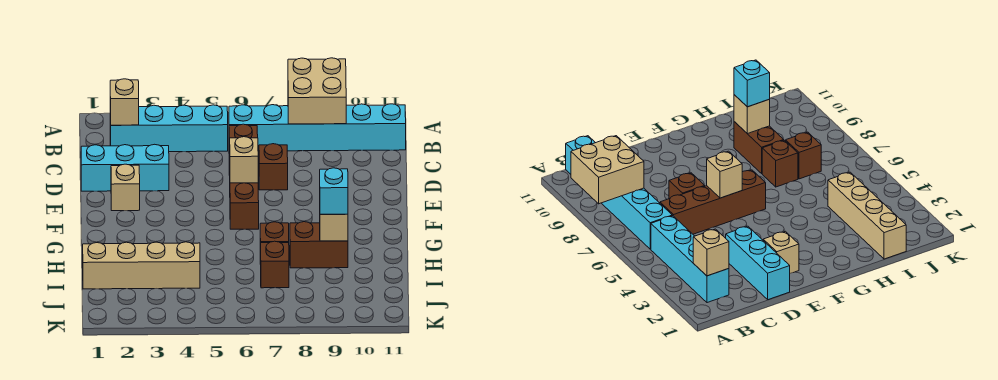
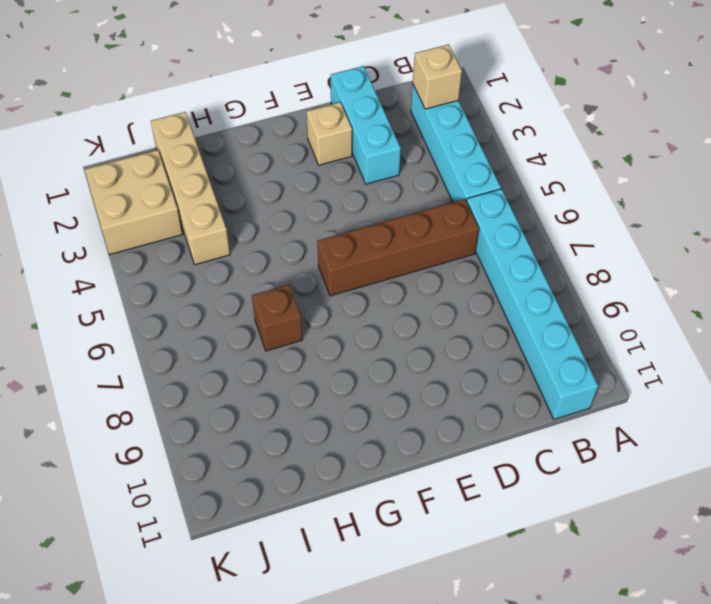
tan brick J2:K3 level 1 -> tan brick A8:B9 level 2
none -> brown brick D7 level 1
none -> brown brick H8:H9 level 1
none -> brown brick I7 level 1

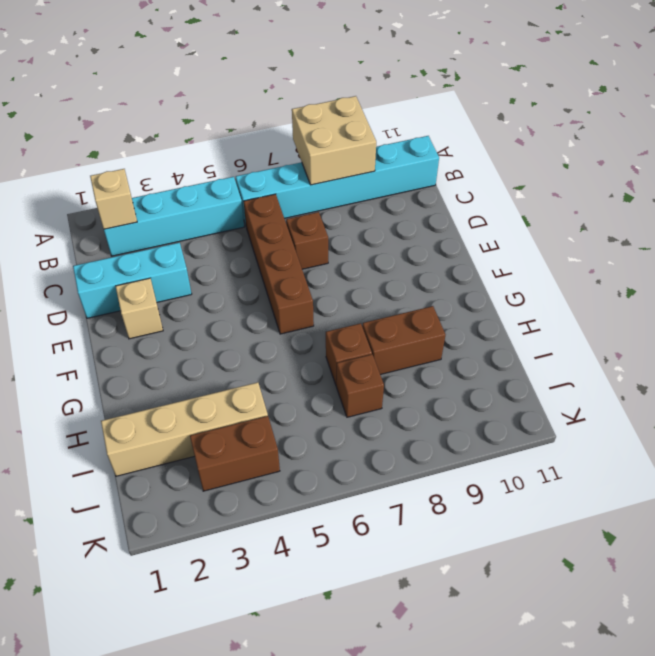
brown brick J3:J4 level 1 -> none
none -> tan brick E6 level 2
none -> tan brick H9 level 2
none -> cyan brick H9 level 3

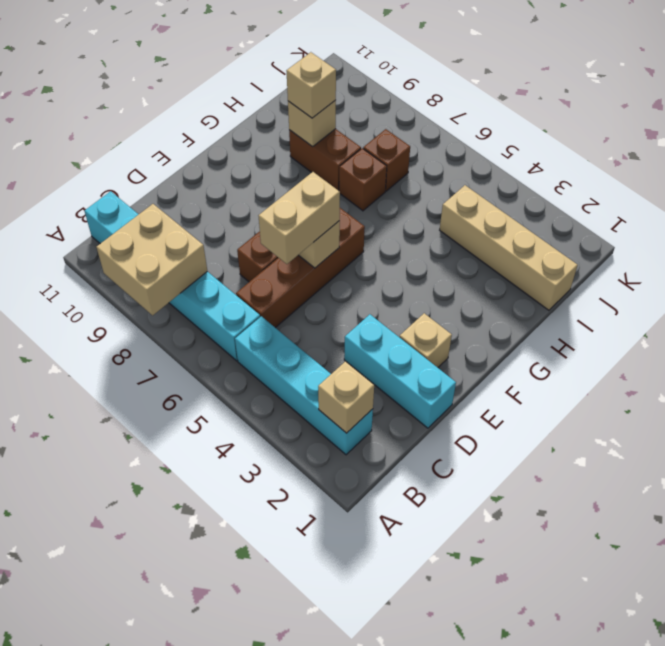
tan brick D6:E6 level 3 -> none
tan brick H9 level 3 -> cyan brick H9 level 3

